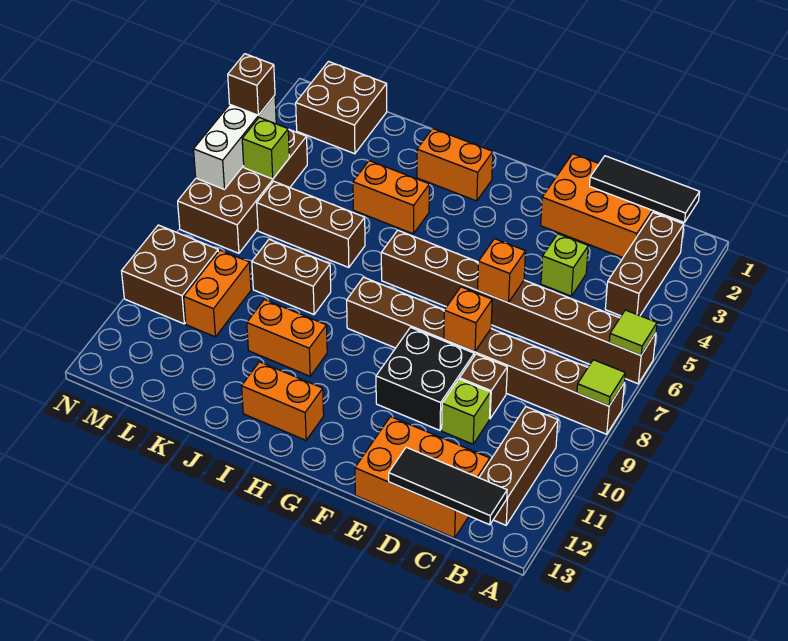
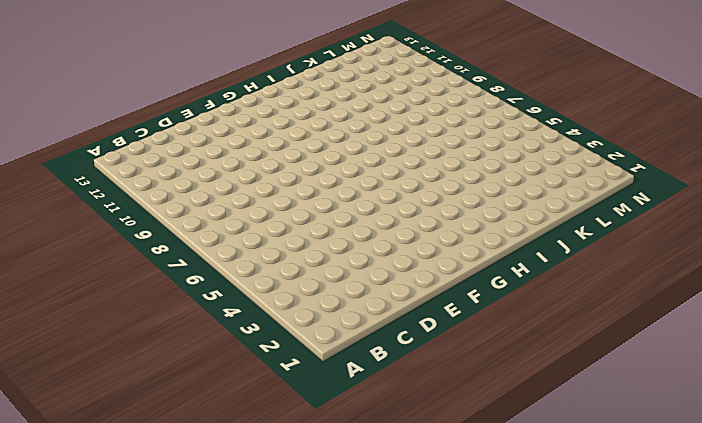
none -> brown brick A6:H6 level 1
none -> brown brick A8:H8 level 1
none -> brown brick B2:B4 level 1

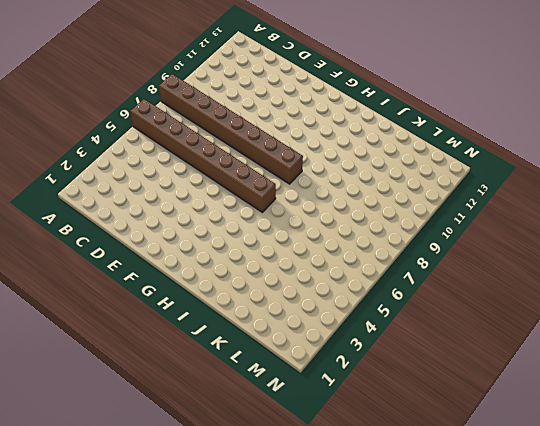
none -> brown brick B2:B4 level 1
none -> brown brick B10:B12 level 1
none -> orange brick C1:E2 level 1

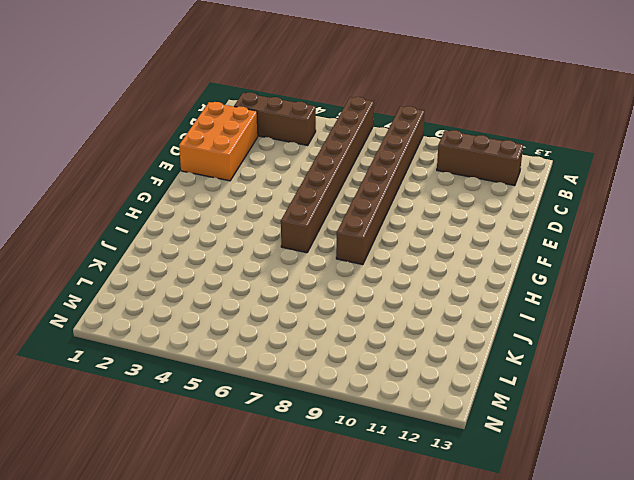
none -> orange brick C12:E13 level 1
none -> lime brick D4 level 1
none -> brown brick D9 level 1

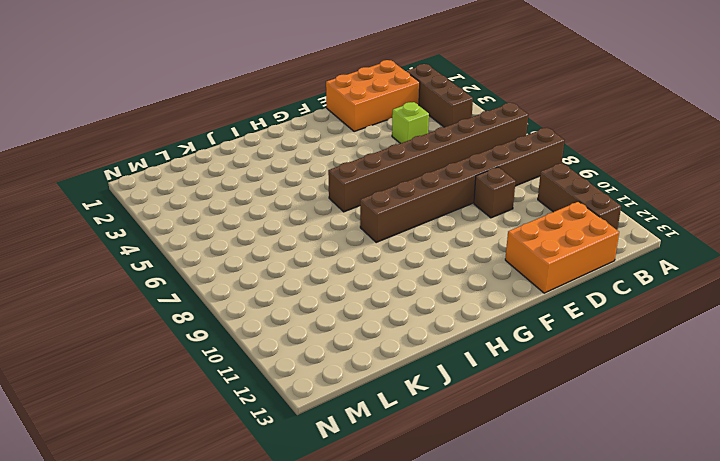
none -> lime brick D10 level 1
none -> black brick E9:F10 level 1
none -> orange brick H2:I2 level 1

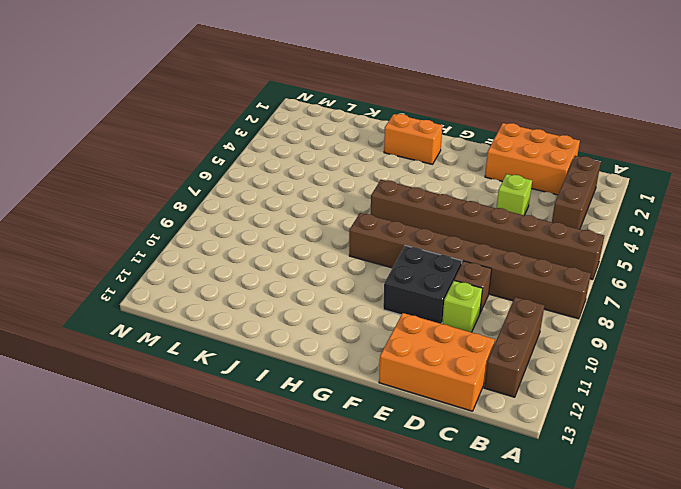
none -> orange brick H12:I12 level 1
none -> orange brick I4:J4 level 1
none -> orange brick I10:J10 level 1

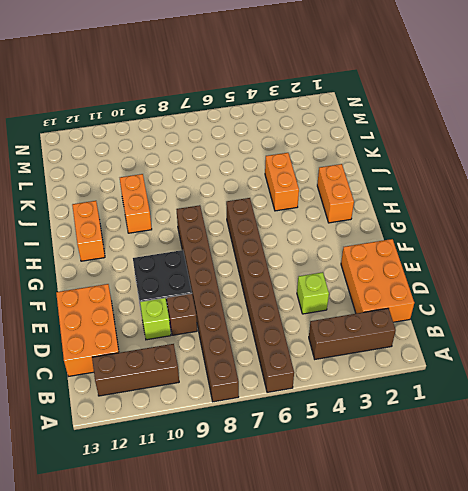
none -> brown brick J6:L6 level 1
none -> brown brick J8:K8 level 1
none -> brown brick L1:M2 level 1

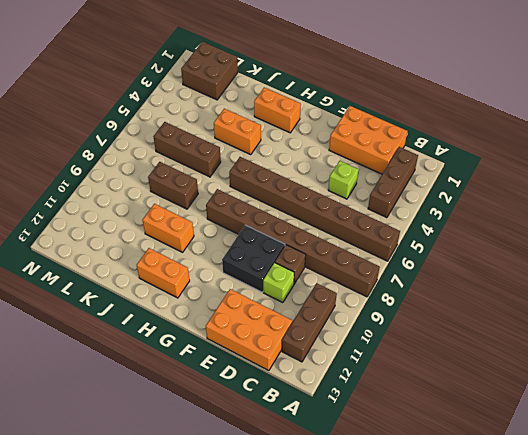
none -> orange brick L9:L10 level 1
none -> brown brick M4:N7 level 1
none -> brown brick M9:N10 level 1

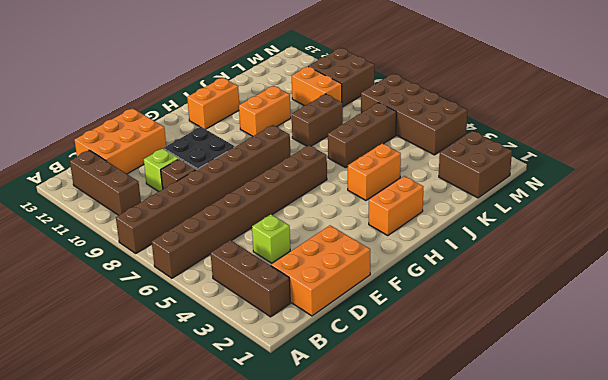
none -> lime tile A6 level 2
none -> lime tile A8 level 2
none -> black tile B1:D1 level 2

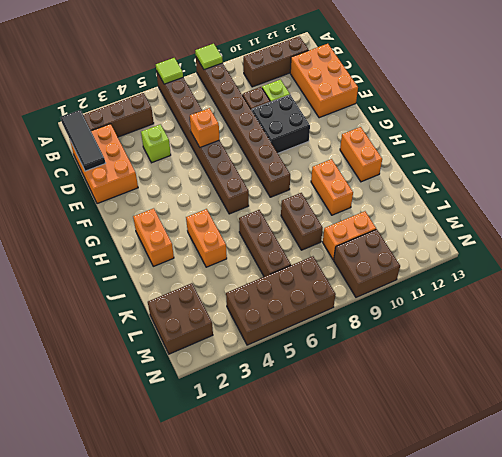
none -> black tile B13:D13 level 2
none -> orange brick E8 level 2
none -> lime brick M5 level 2

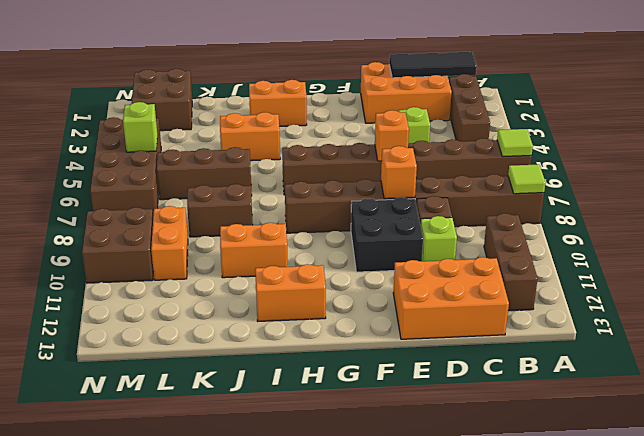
none -> black tile B13:D13 level 2
none -> white brick N4:N6 level 2
none -> brown brick N4 level 3

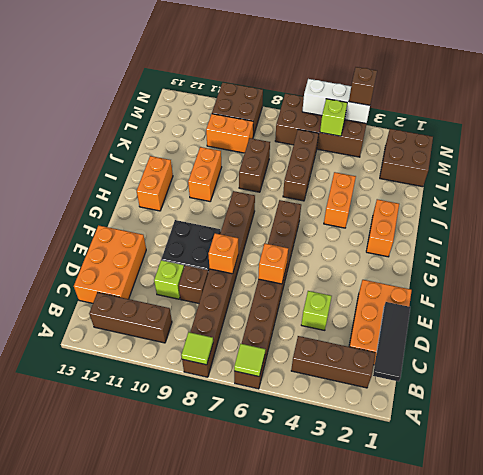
none -> black tile B13:D13 level 2

